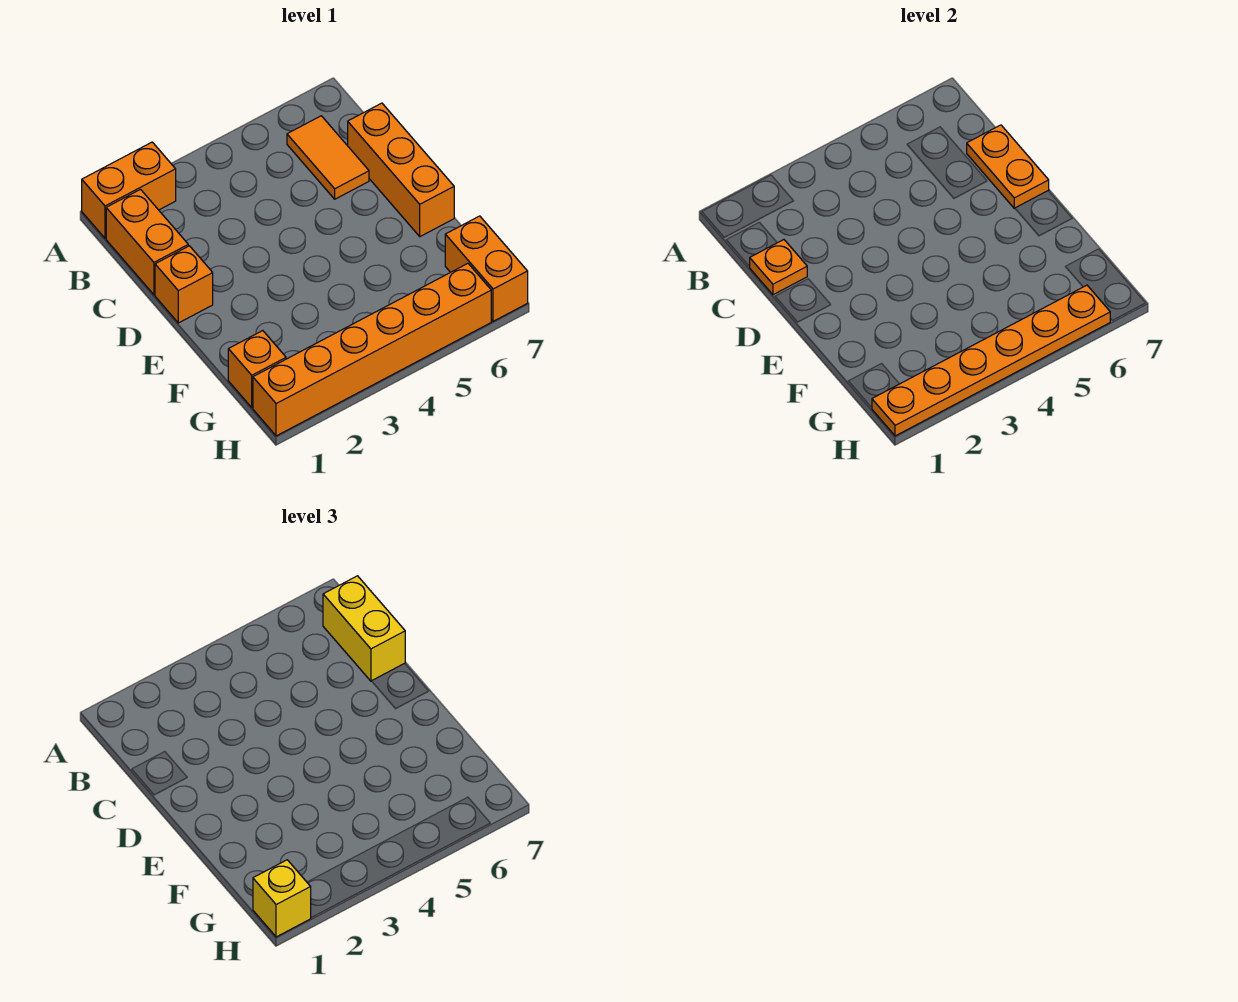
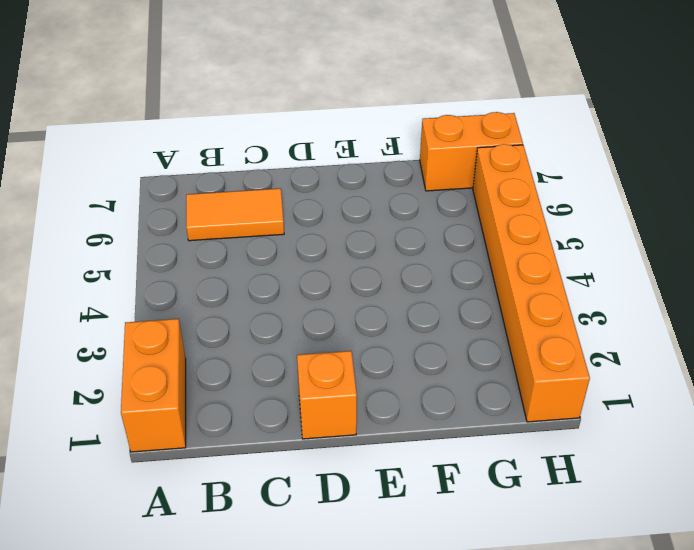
none -> orange brick B1:C1 level 1
none -> orange brick C7:E7 level 1
none -> orange brick G1 level 1

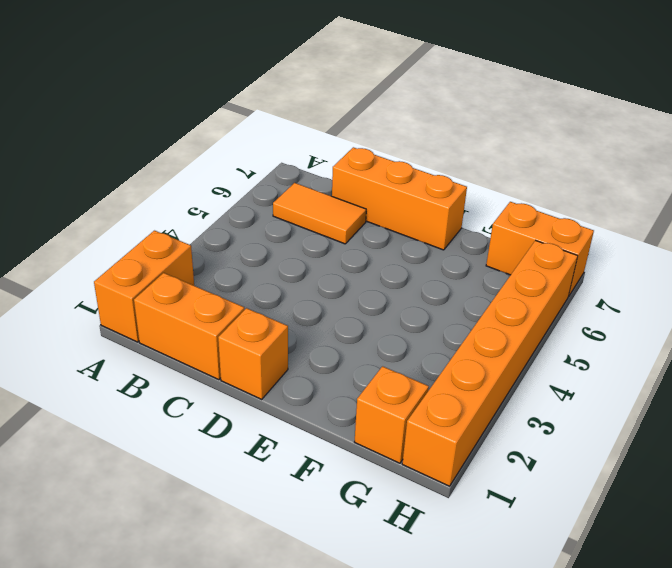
none -> orange plate C1 level 2
none -> orange plate C7:D7 level 2
none -> orange plate H1:H6 level 2

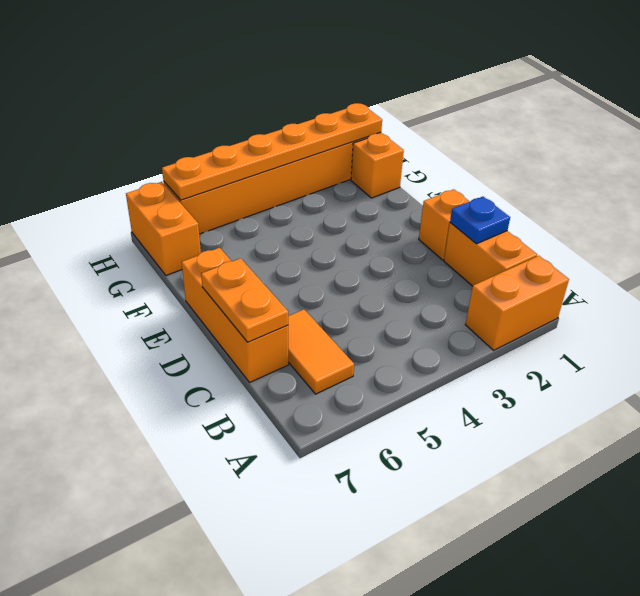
blue plate C1 level 2 -> orange plate C1 level 2
none -> yellow brick B7:C7 level 3
none -> yellow brick H1 level 3

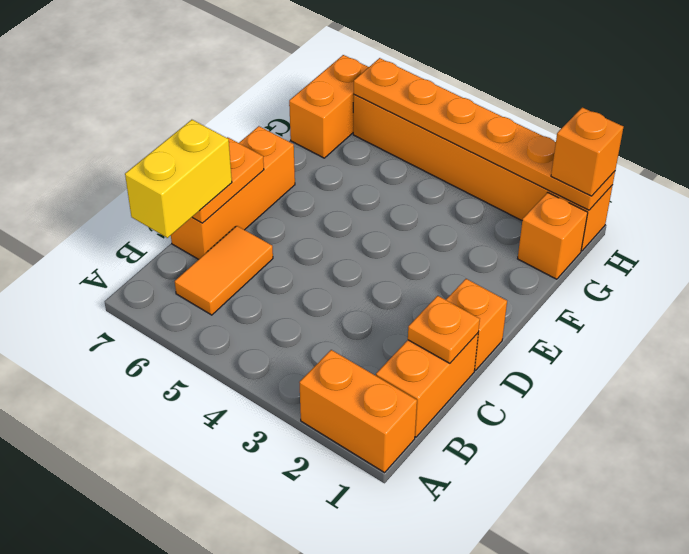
orange brick H1 level 3 -> yellow brick H1 level 3

